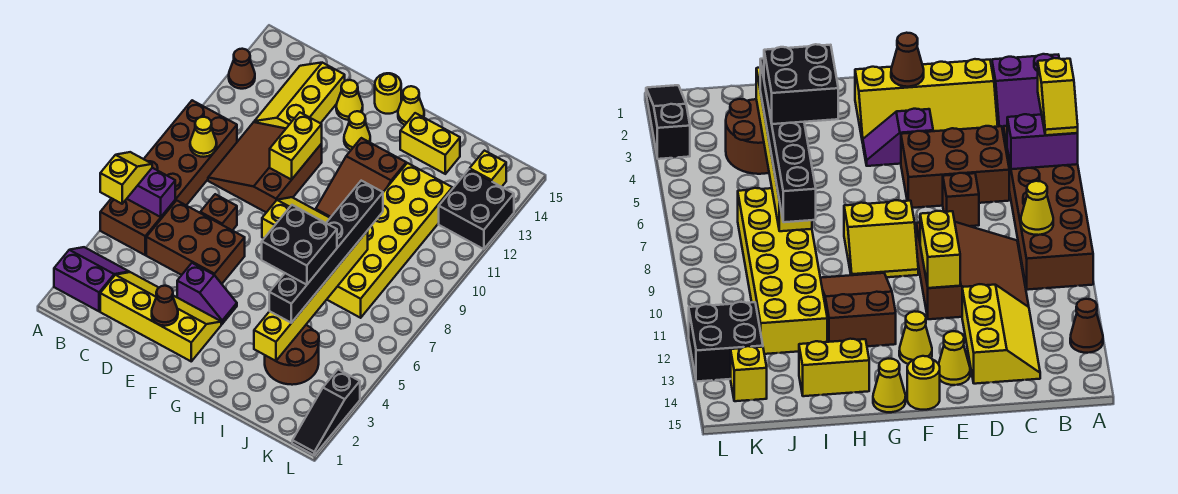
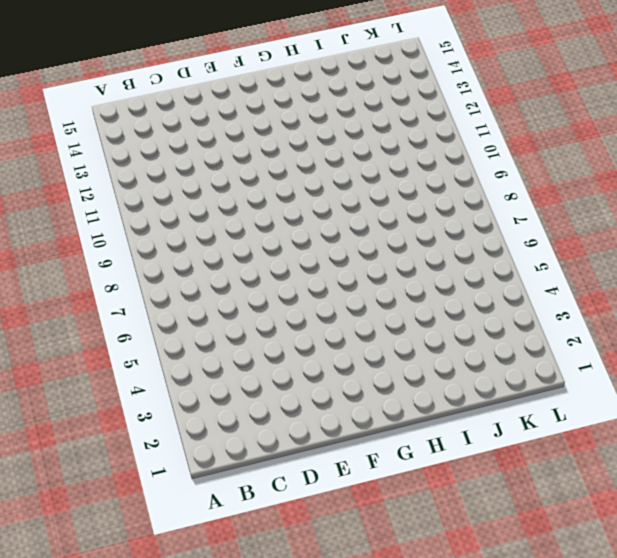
none -> purple slope A2:B3 level 1 top 2
none -> brown brick A5:B10 level 1
none -> brown cone A13 level 1

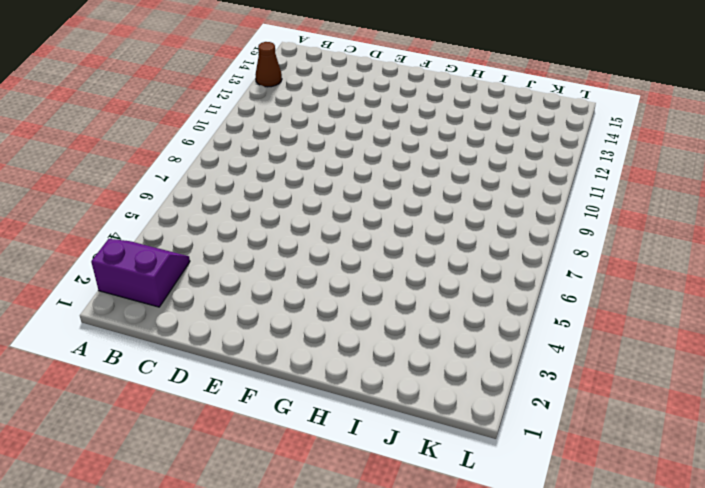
none -> brown brick A5:B10 level 1
none -> yellow slope C2:F3 level 1 top 2
none -> brown brick C5:E6 level 1

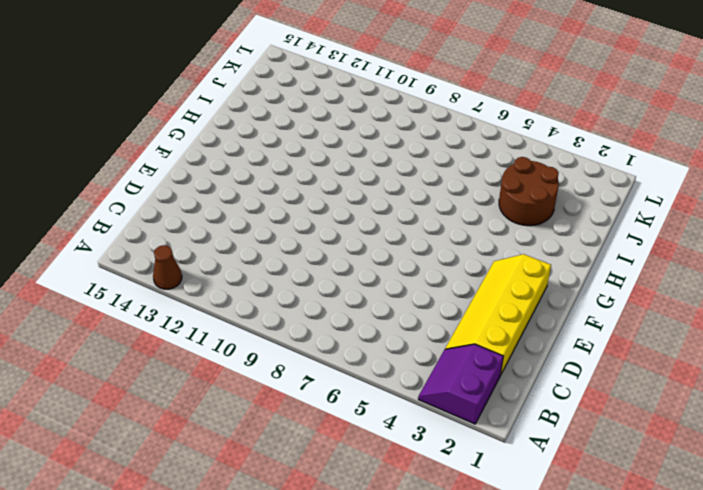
none -> brown brick A5:B10 level 1
none -> brown brick C5:E6 level 1
none -> brown slope C9:E11 level 1 top E

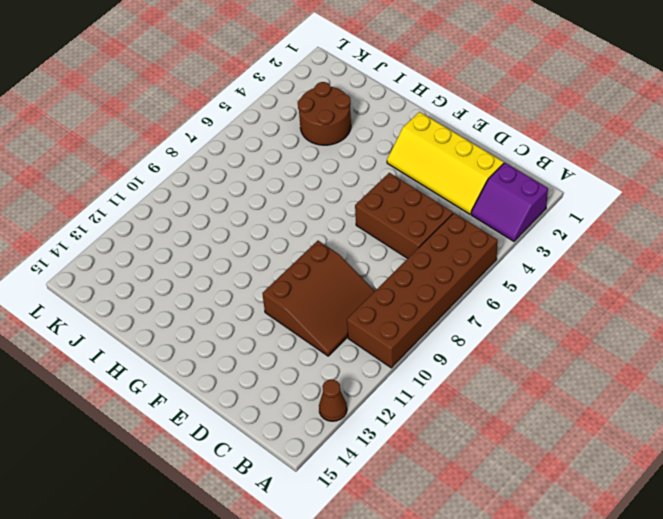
none -> yellow slope C12:D14 level 1 top D
none -> brown brick D7 level 1
none -> purple slope E4:F4 level 1 top E

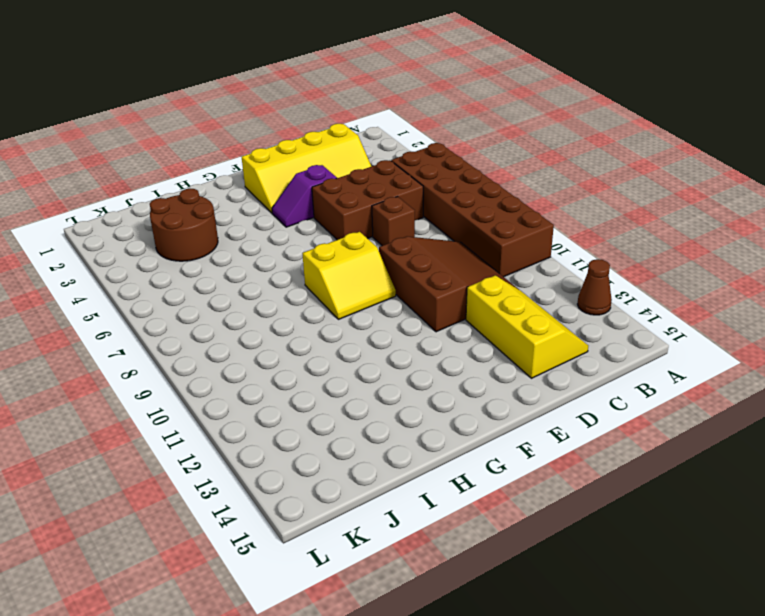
none -> purple slope A2:B3 level 1 top 2
none -> yellow cone E14 level 1
none -> yellow cone F13 level 1

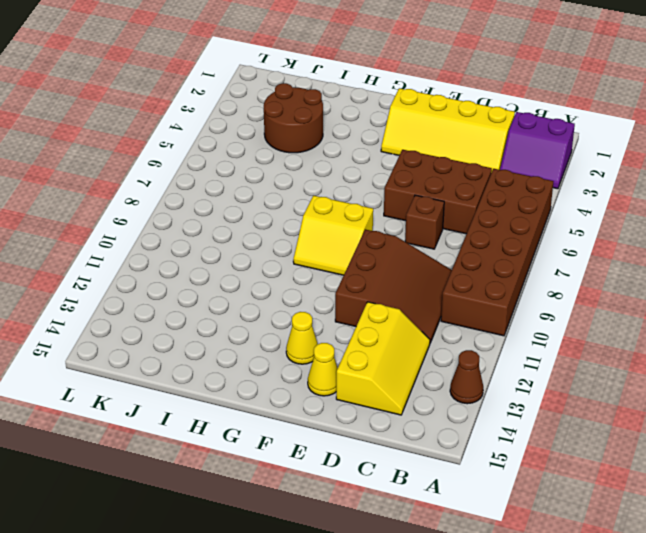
none -> purple slope E4:F4 level 1 top E
none -> yellow round brick F15 level 1
none -> brown slope G10:H12 level 1 top 12

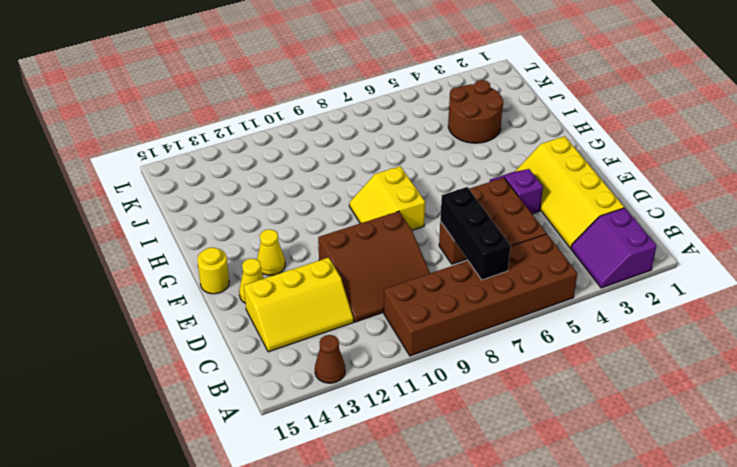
black brick B7:D7 level 2 -> none
none -> brown slope G10:H12 level 1 top 12
none -> yellow cone G15 level 1
none -> yellow brick H14:I14 level 1

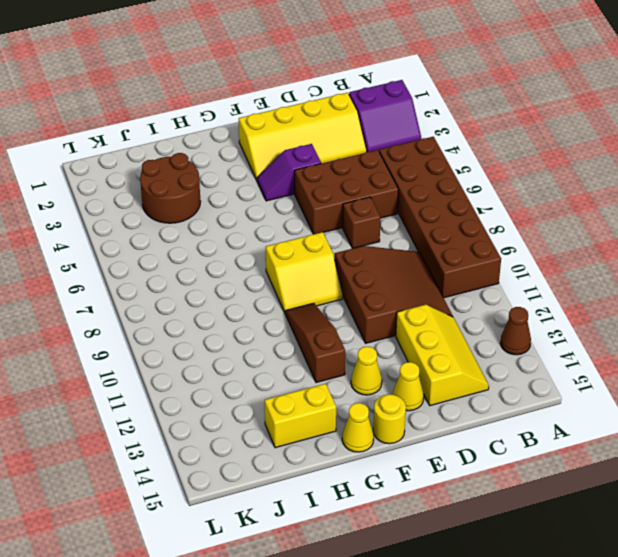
brown slope G10:G12 level 1 top 12 -> brown slope G10:H12 level 1 top 12
none -> yellow brick I7:J12 level 1
none -> black brick K12:L13 level 1
none -> yellow brick K14 level 1

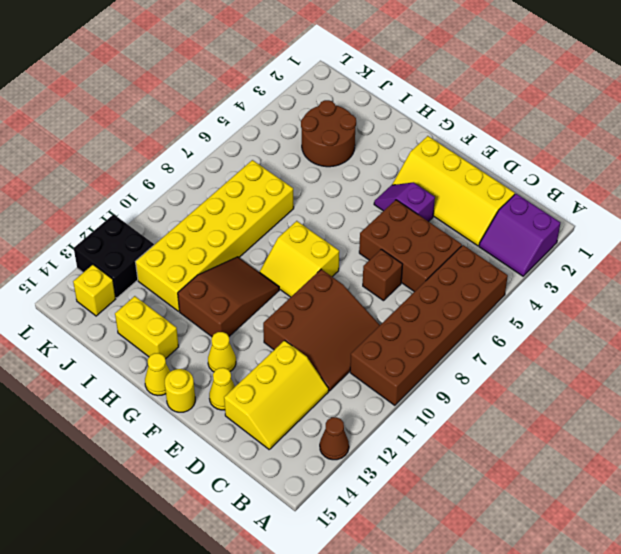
none -> black slope L1:L3 level 1 top 3
none -> purple brick A6:B6 level 2
none -> yellow cone B9 level 2

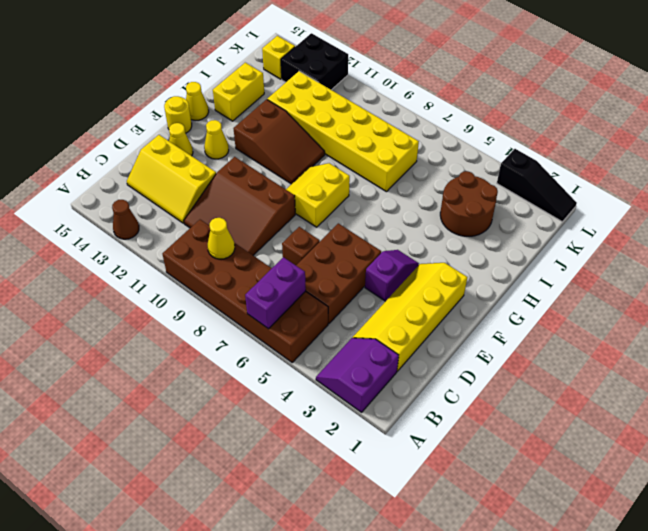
none -> brown cone E2 level 2
none -> yellow brick E10:E11 level 2
none -> yellow brick I3:I8 level 2

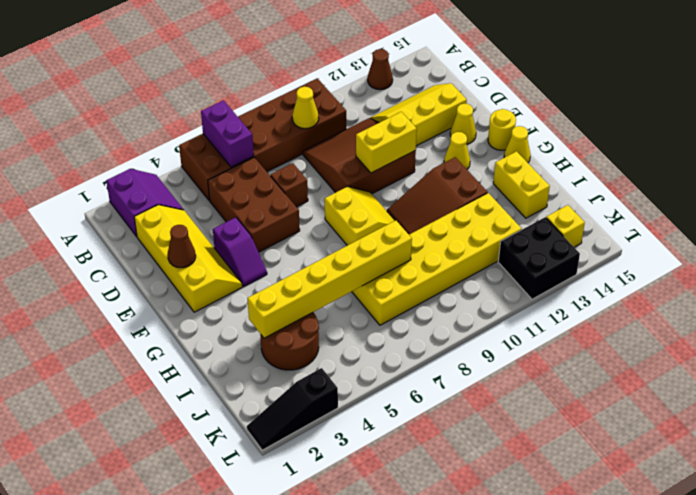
none -> yellow slope A5:A6 level 3 top 5
none -> black brick I4:I9 level 3
none -> black brick H5:I6 level 4

